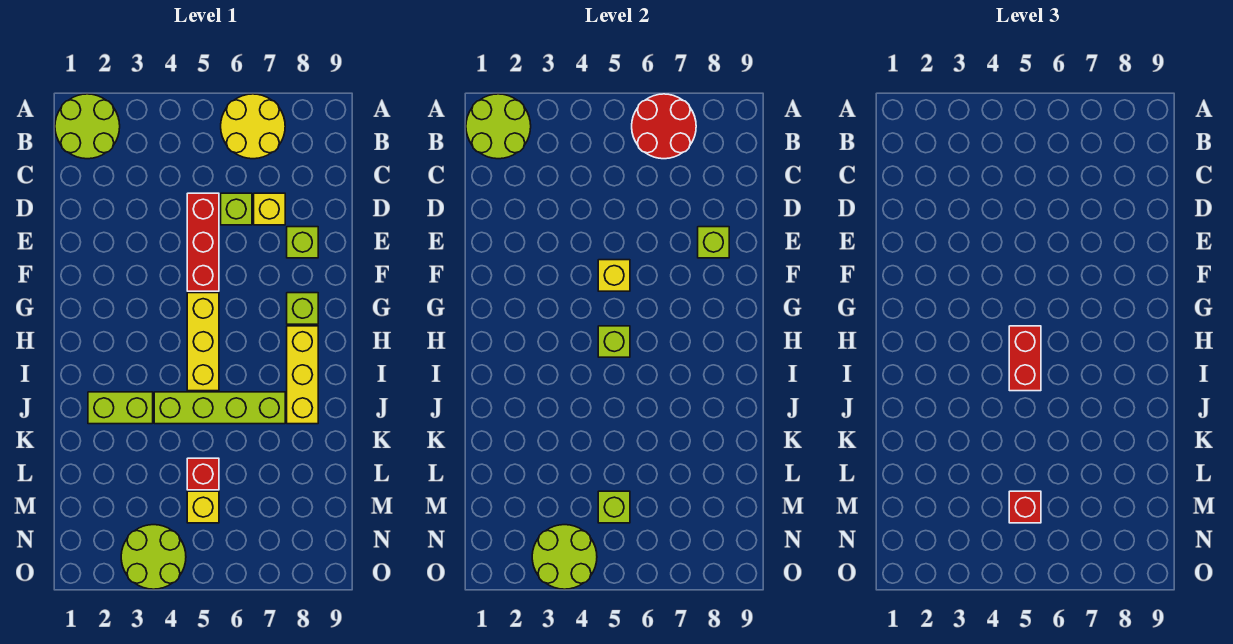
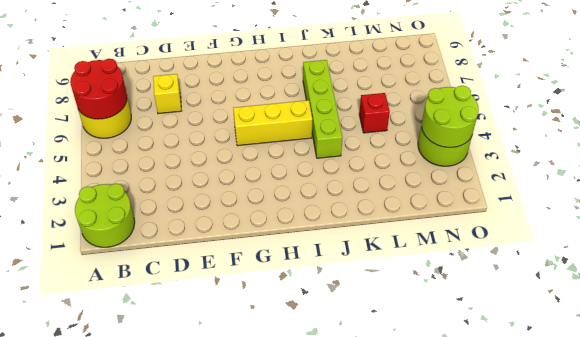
none -> red brick D5:F5 level 1
none -> lime brick D6 level 1
none -> lime brick E8 level 1

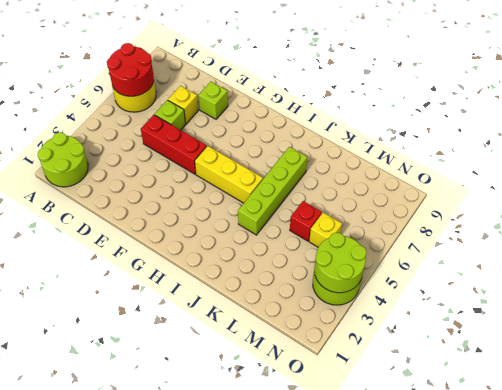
none -> lime brick G8 level 1
none -> yellow brick H8:J8 level 1
none -> lime brick J2:J3 level 1

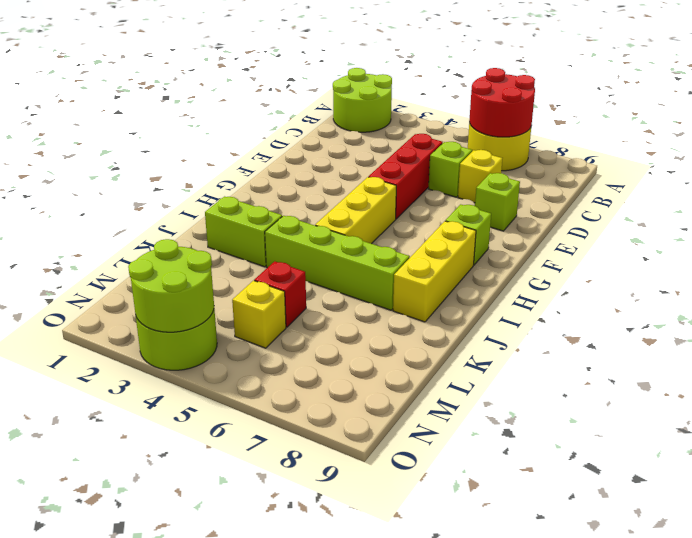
none -> lime round brick A1:B2 level 2
none -> lime brick E8 level 2
none -> yellow brick F5 level 2

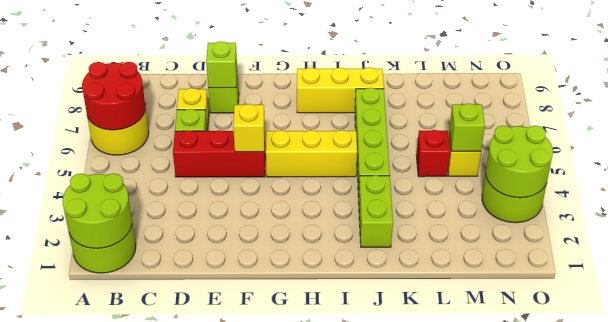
none -> lime brick G8 level 1
none -> lime brick H5 level 2
none -> red brick H5:I5 level 3

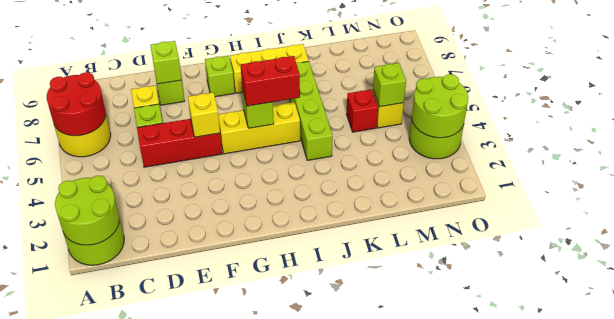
none -> lime brick J2:J3 level 1
none -> red brick M5 level 3

